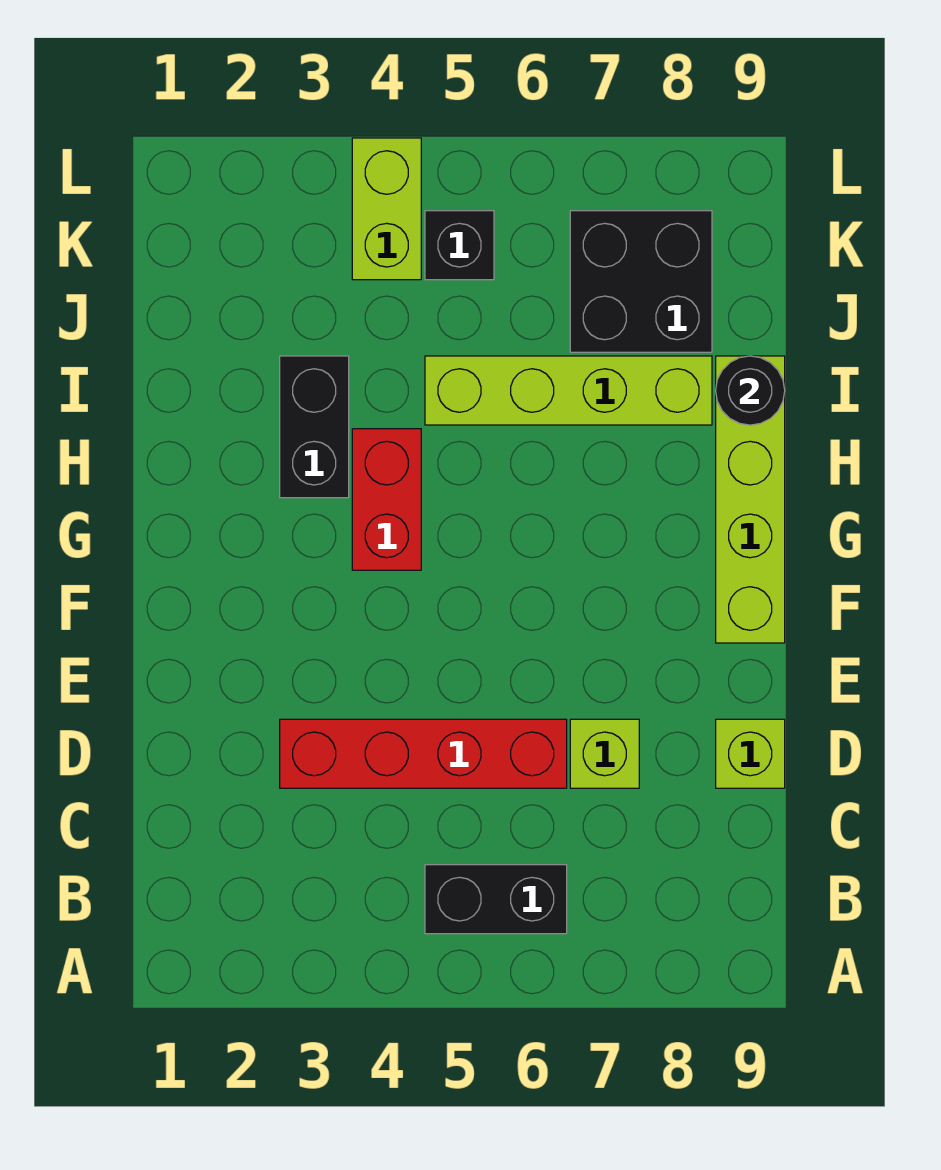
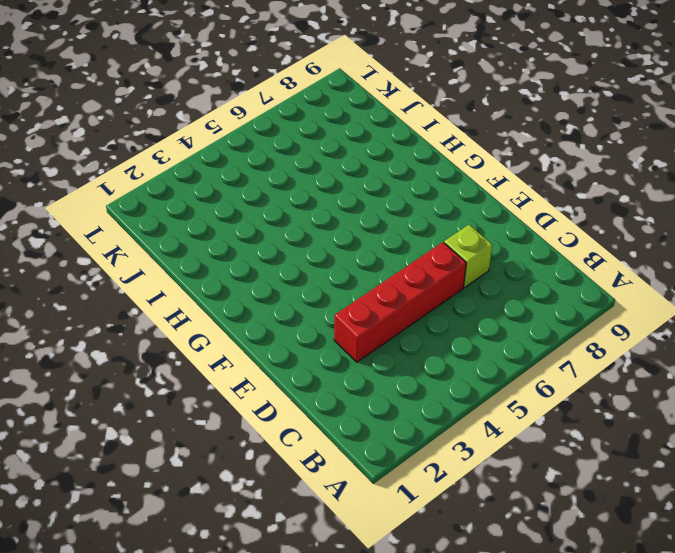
none -> black brick B5:B6 level 1
none -> lime brick D9 level 1
none -> lime brick F9:I9 level 1

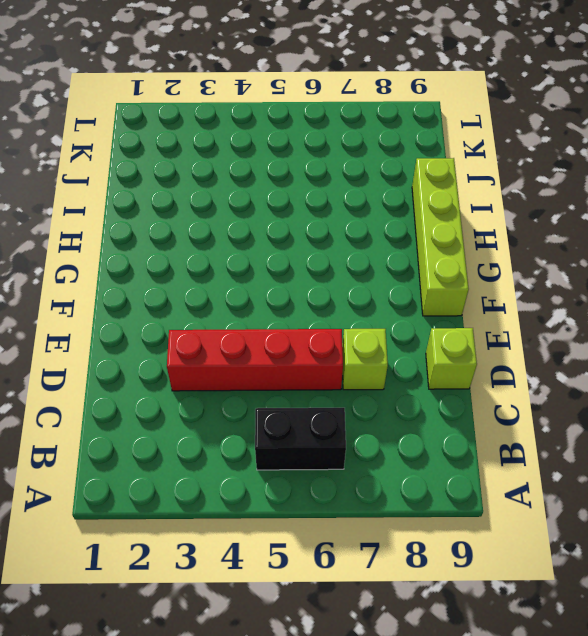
none -> red brick G4:H4 level 1
none -> black brick H3:I3 level 1
none -> lime brick I5:I8 level 1

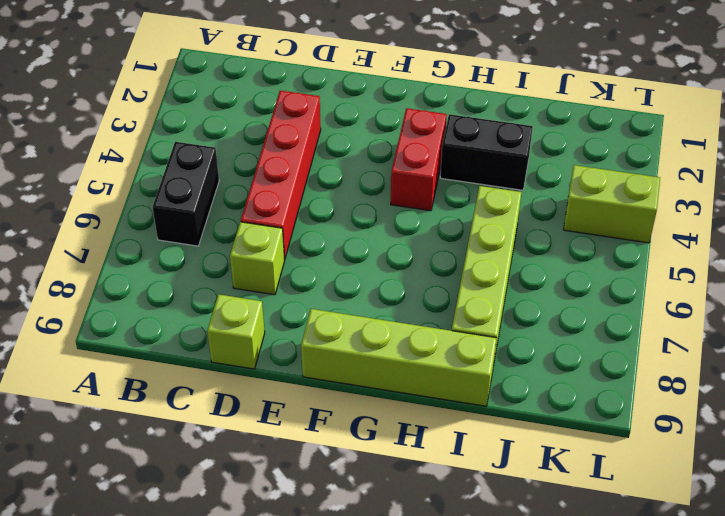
red brick G3:G4 level 1 -> red brick G4:H4 level 1
none -> black brick J7:K8 level 1
none -> black brick K5 level 1
none -> black round brick I9 level 2

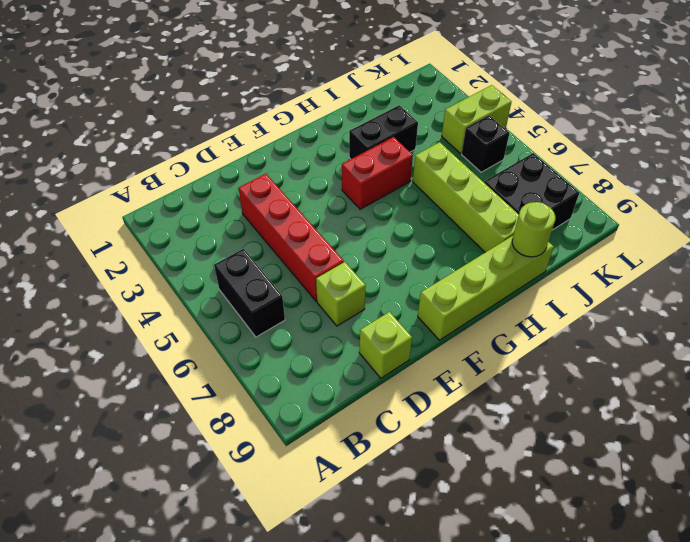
lime round brick I9 level 2 -> black round brick I9 level 2

